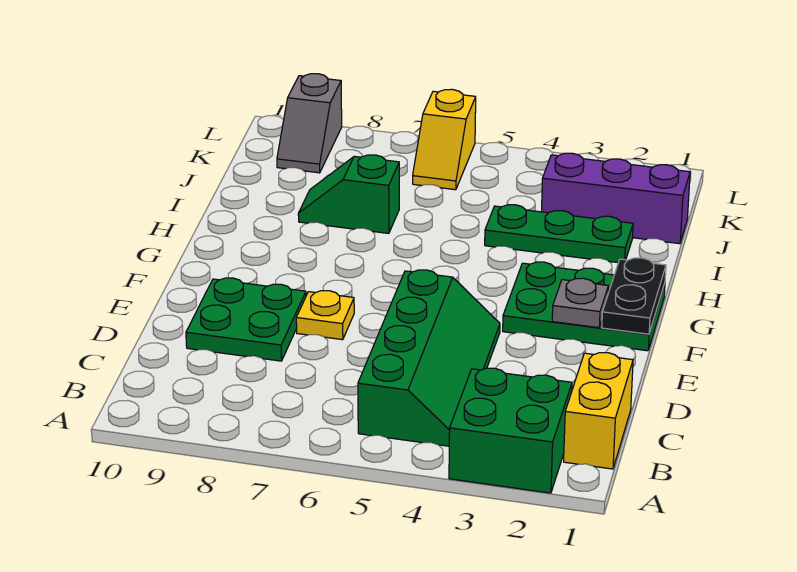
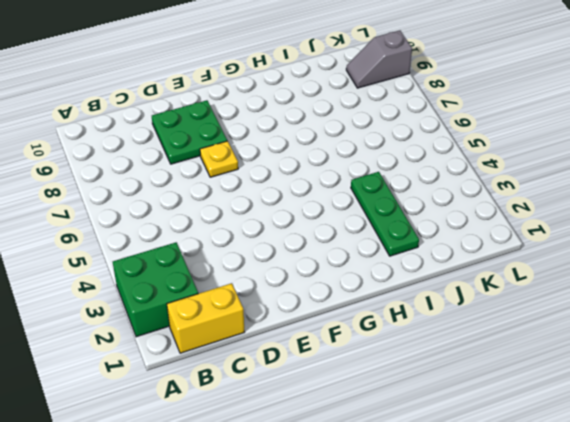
none -> green slope B4:E5 level 1 top 5
none -> green plate F1:G3 level 1
none -> green slope I7:I8 level 1 top 7

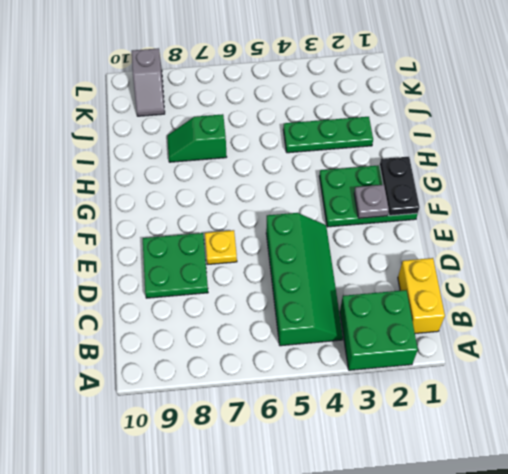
none -> purple brick J1:J3 level 1
none -> yellow slope K6:L6 level 1 top L

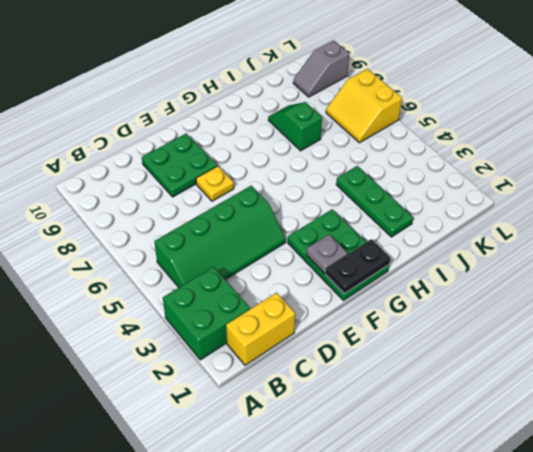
yellow slope K6:L7 level 1 top L -> yellow slope K6:L6 level 1 top L
none -> purple brick J1:J3 level 1

